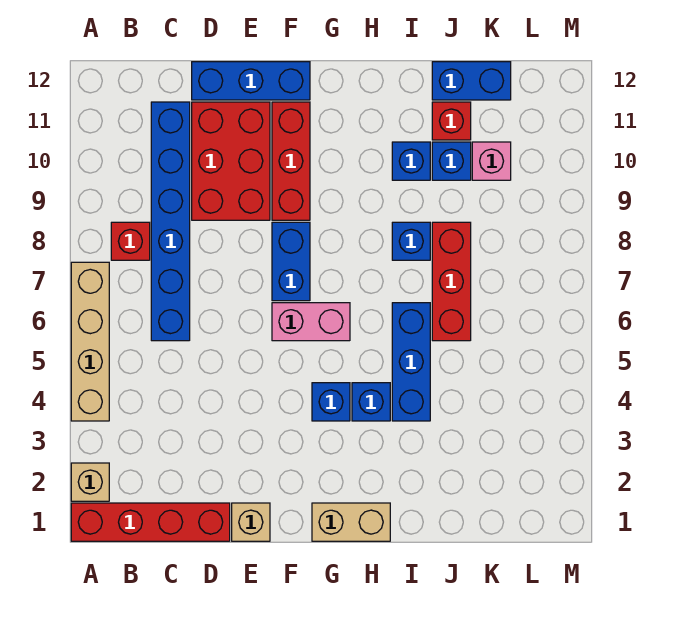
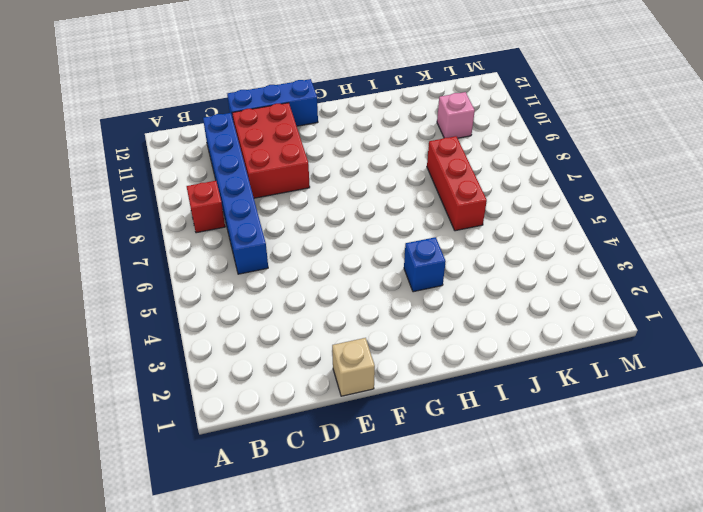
none -> red brick A1:D1 level 1
none -> tan brick A2 level 1
none -> tan brick A4:A7 level 1

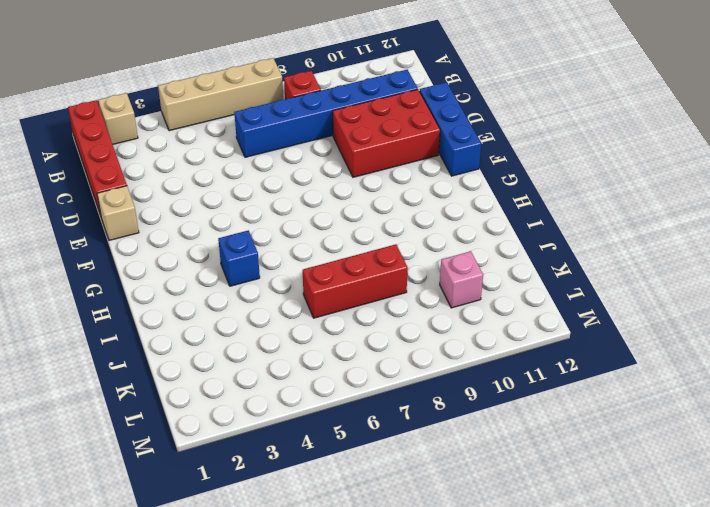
none -> pink brick F6:G6 level 1
none -> blue brick F7:F8 level 1
none -> red brick F9:F11 level 1

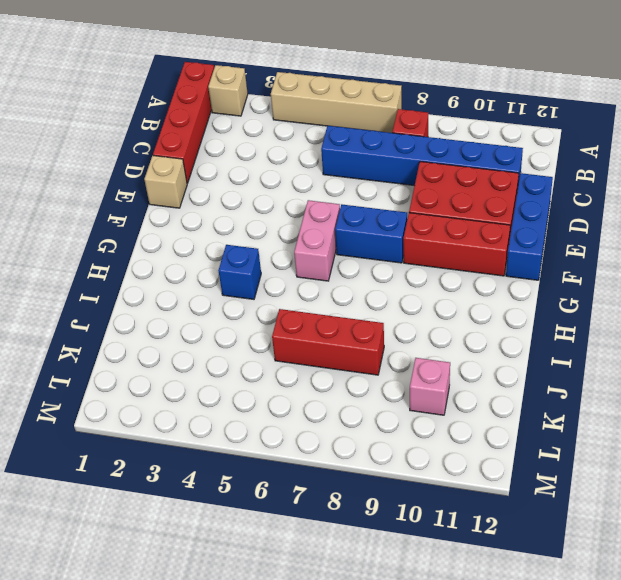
none -> tan brick G1:H1 level 1
none -> blue brick G4 level 1
none -> blue brick I4:I6 level 1

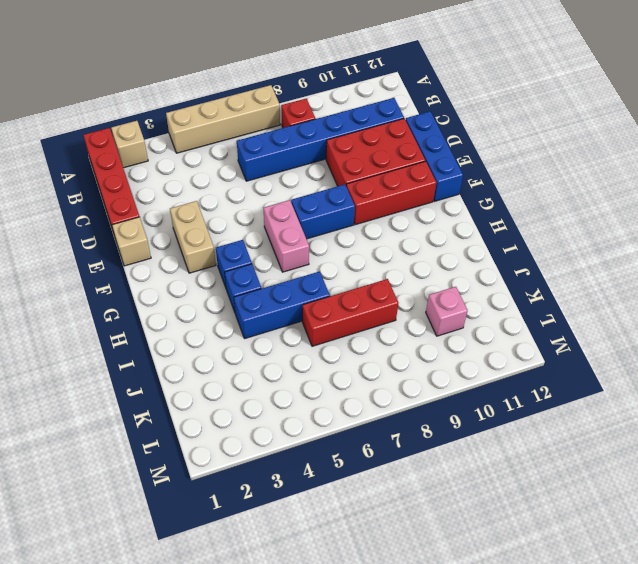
tan brick E3:F3 level 1 -> tan brick G1:H1 level 1
none -> blue brick I8 level 1
none -> blue brick I10 level 1
none -> blue brick J10 level 1

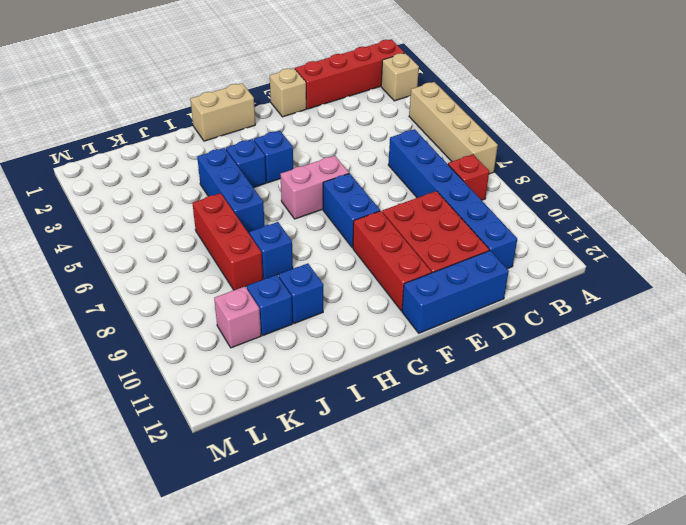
none -> red brick J11 level 1
none -> blue brick J12:K12 level 1

